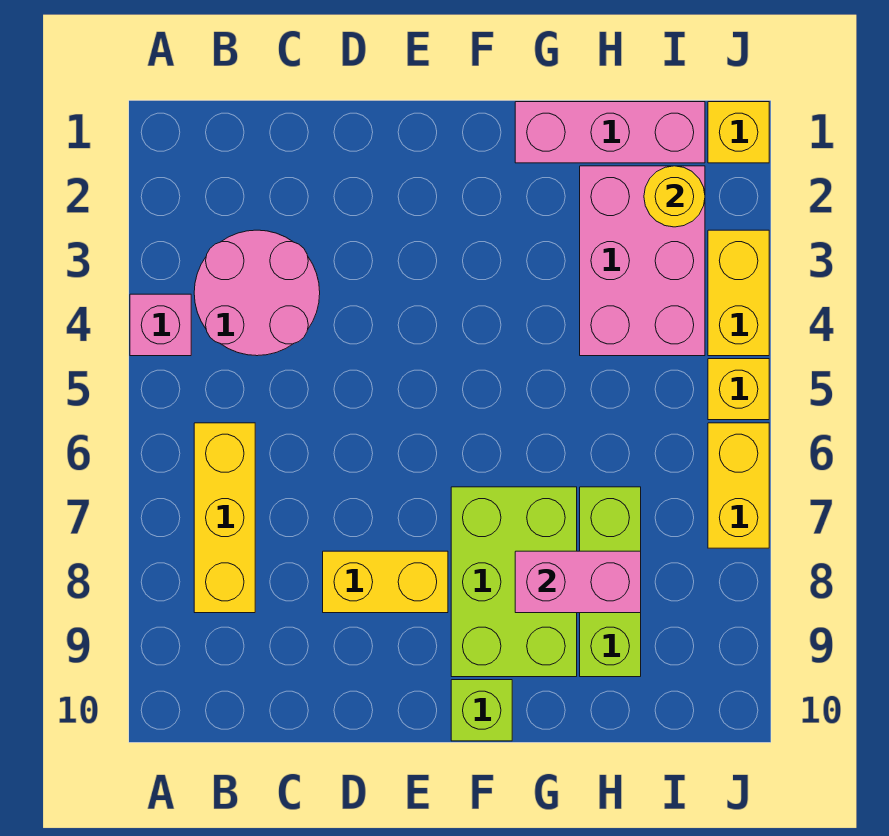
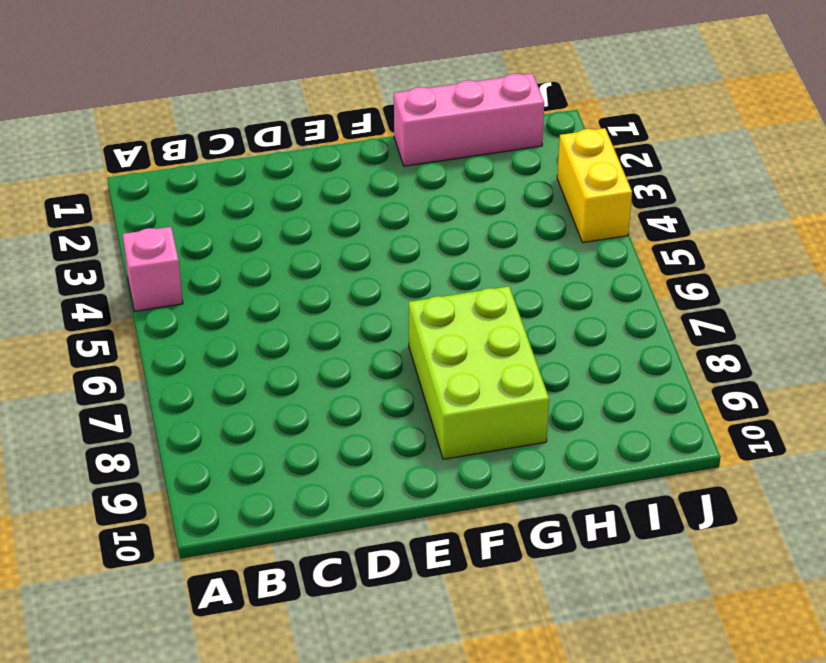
none -> pink round brick B3:C4 level 1
none -> yellow brick B6:B8 level 1
none -> yellow brick D8:E8 level 1

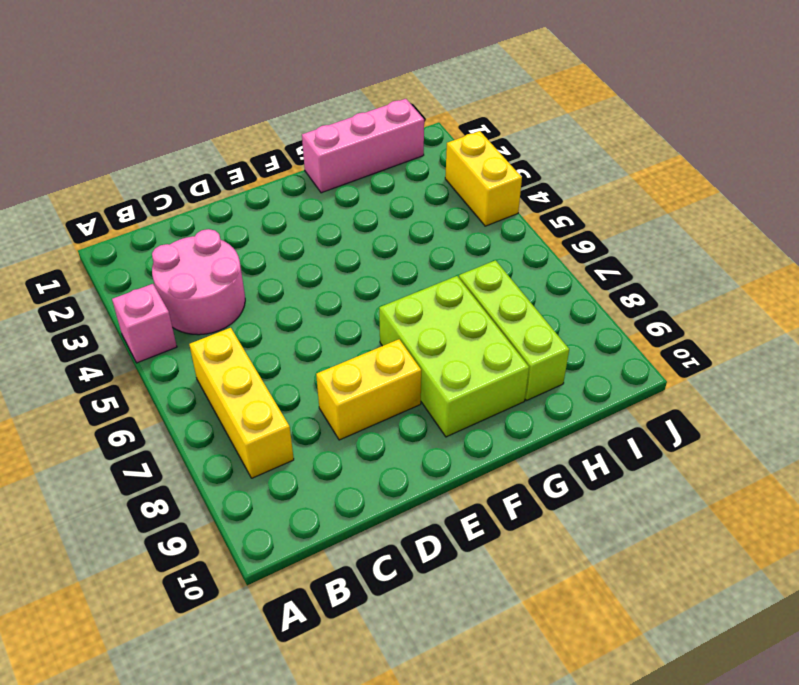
none -> lime brick F10 level 1
none -> pink brick H2:I4 level 1
none -> yellow brick J1 level 1

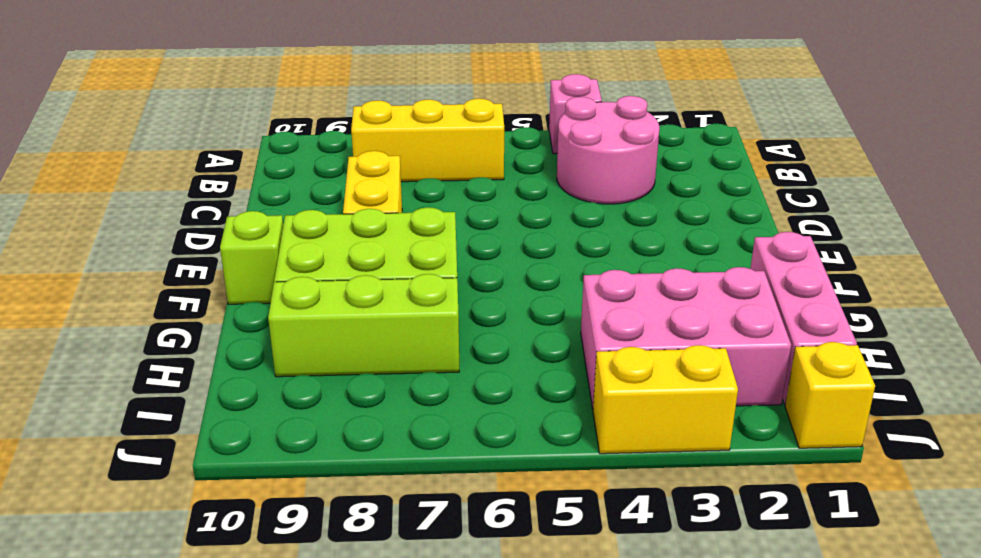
none -> yellow brick J5 level 1
none -> yellow brick J6:J7 level 1
none -> pink brick G8:H8 level 2

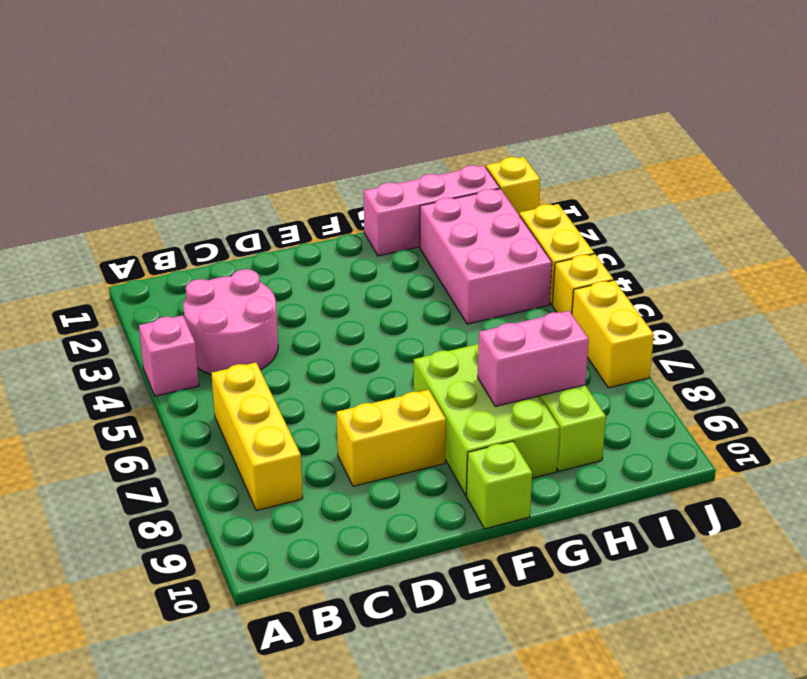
none -> yellow round brick I2 level 2

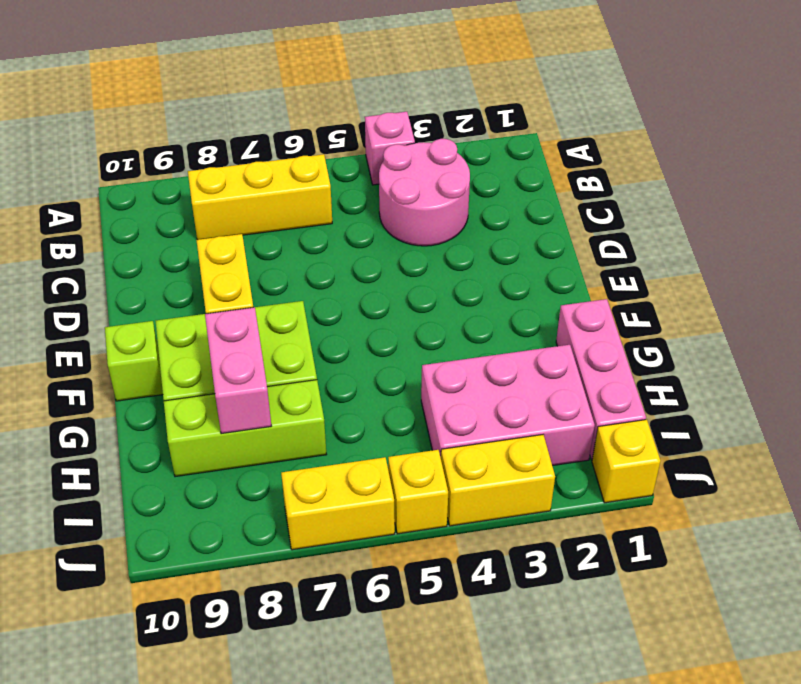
none -> yellow round brick I2 level 2

